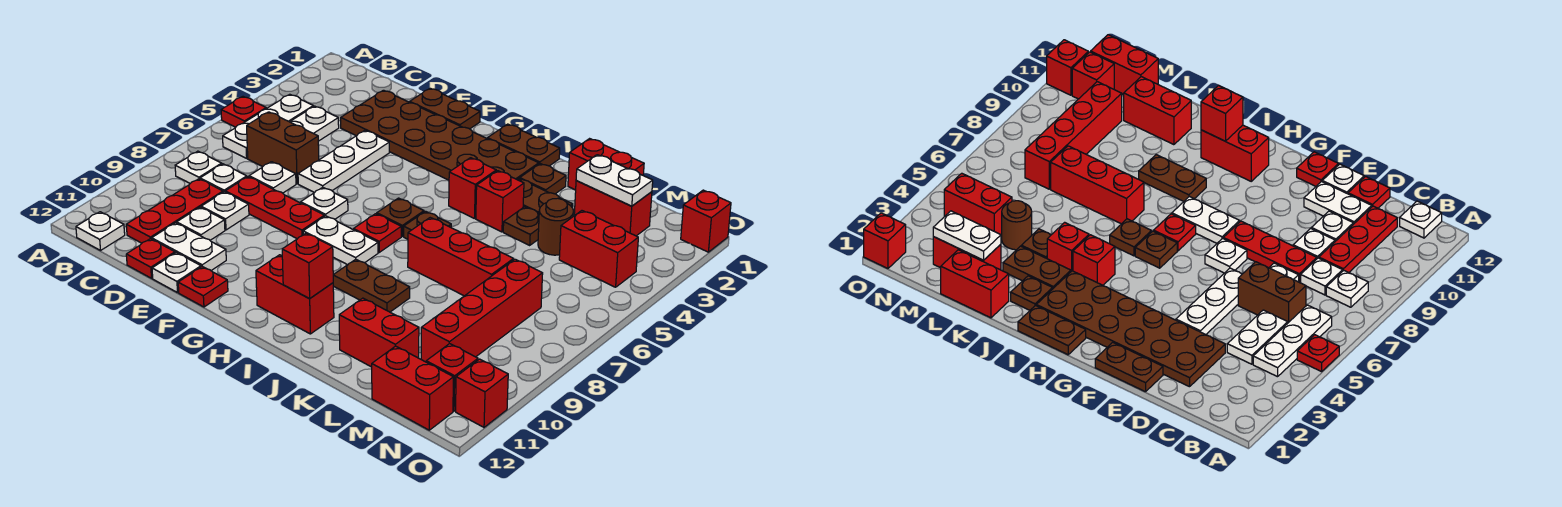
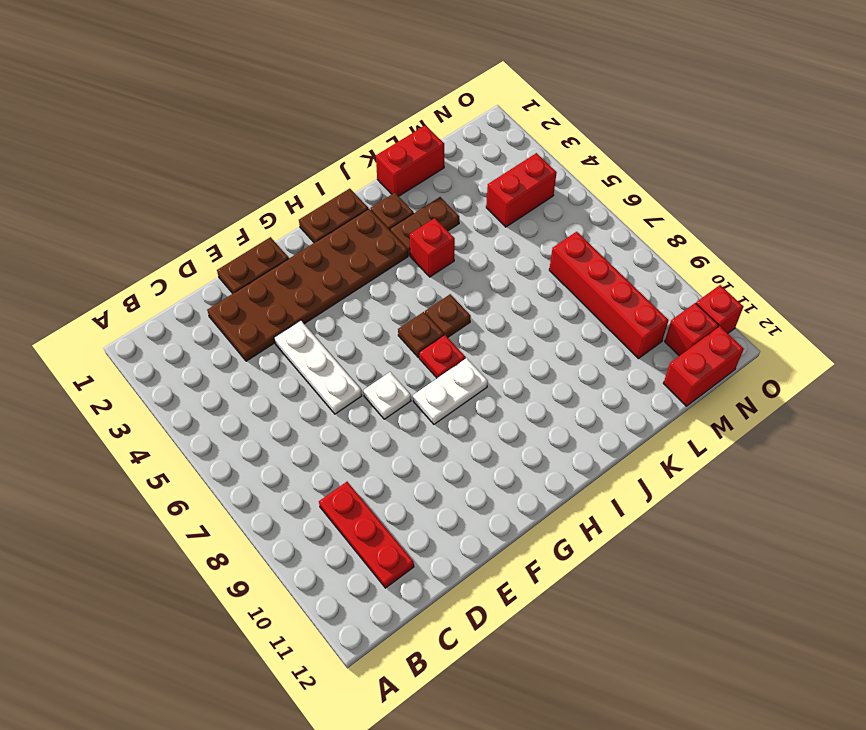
none -> red plate A5 level 1
none -> white plate B4:B6 level 1
none -> white plate B8 level 1
none -> white plate B12 level 1

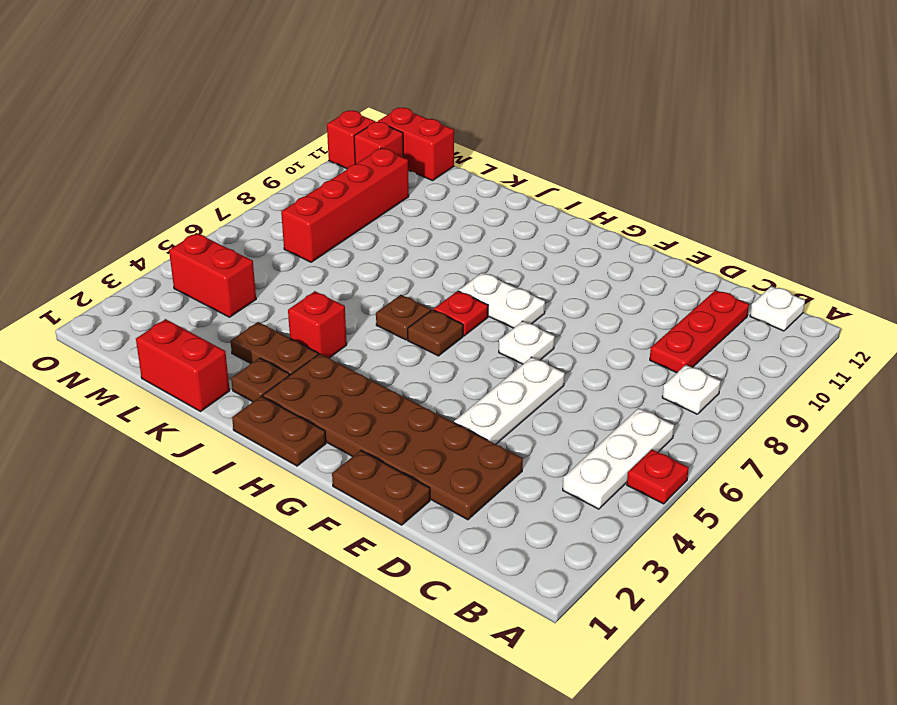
none -> white plate C4:C5 level 1
none -> brown brick C6:D6 level 1
none -> white plate C8 level 1
none -> white plate D7 level 1

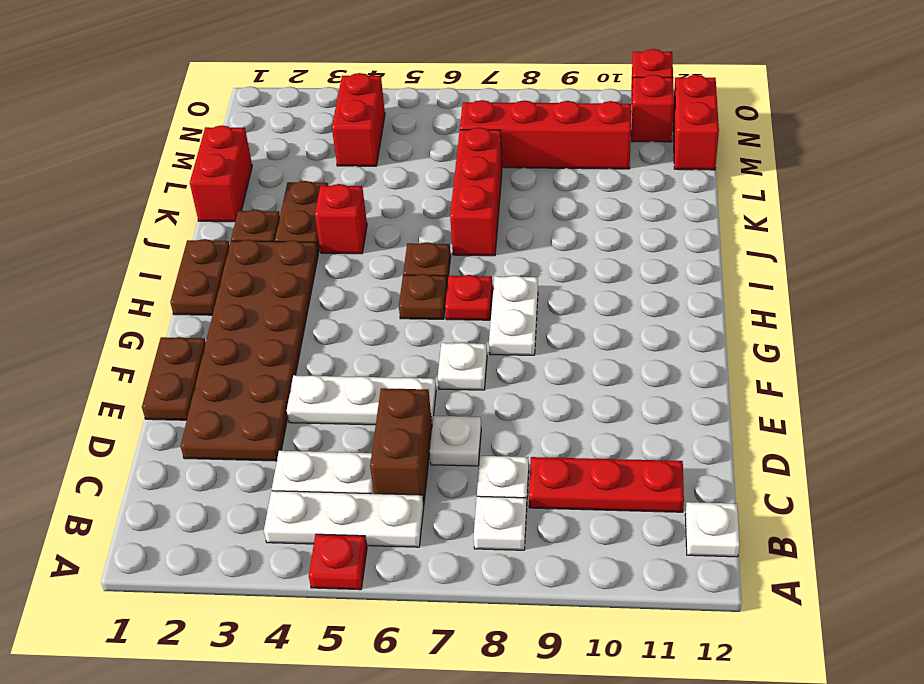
none -> red plate D8:F8 level 1
none -> white plate D9 level 1
none -> white plate D10 level 1
none -> white plate D11:E11 level 1

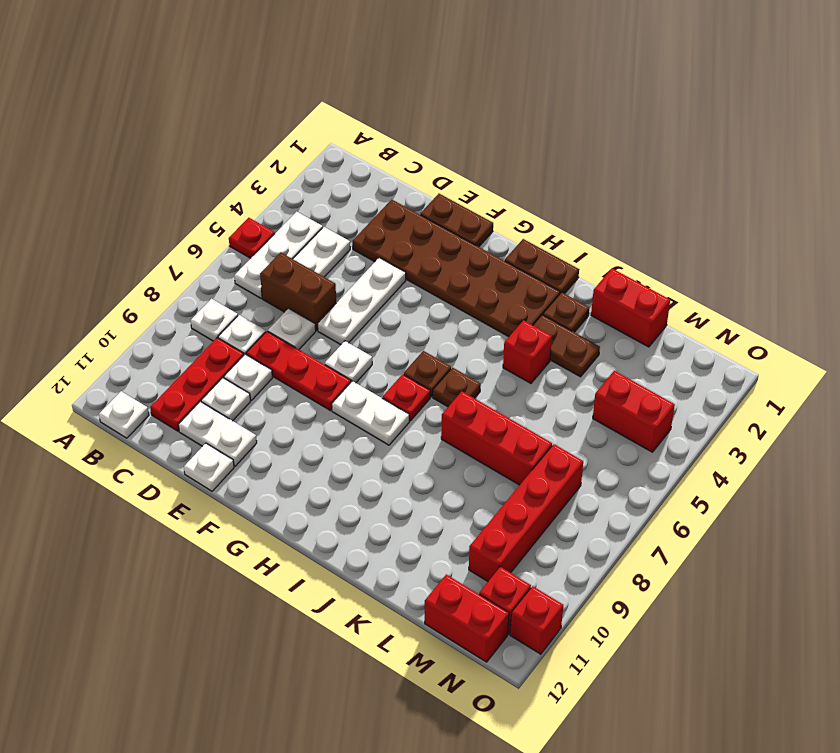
none -> red plate D12 level 1
none -> red plate F12 level 1
none -> red brick H11:I11 level 1
none -> red brick I4 level 1

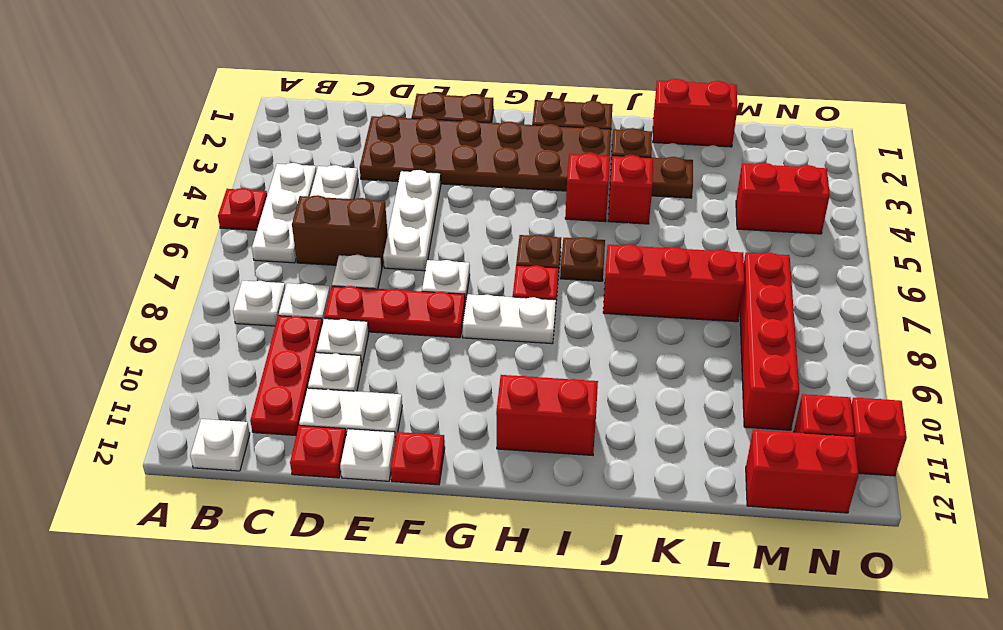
none -> brown plate I9:J9 level 1
none -> brown plate K4 level 1
none -> red brick K11:L11 level 1
none -> red brick L2:M2 level 1

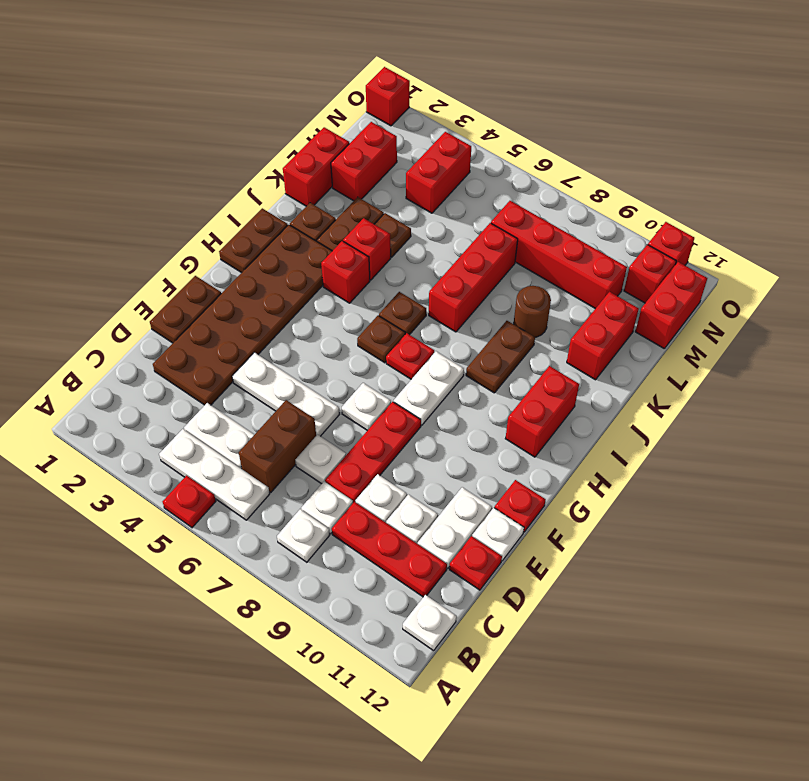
brown round brick K9 level 1 -> brown round brick L4 level 1
none -> red brick I11 level 2
none -> white plate L2:M2 level 2

